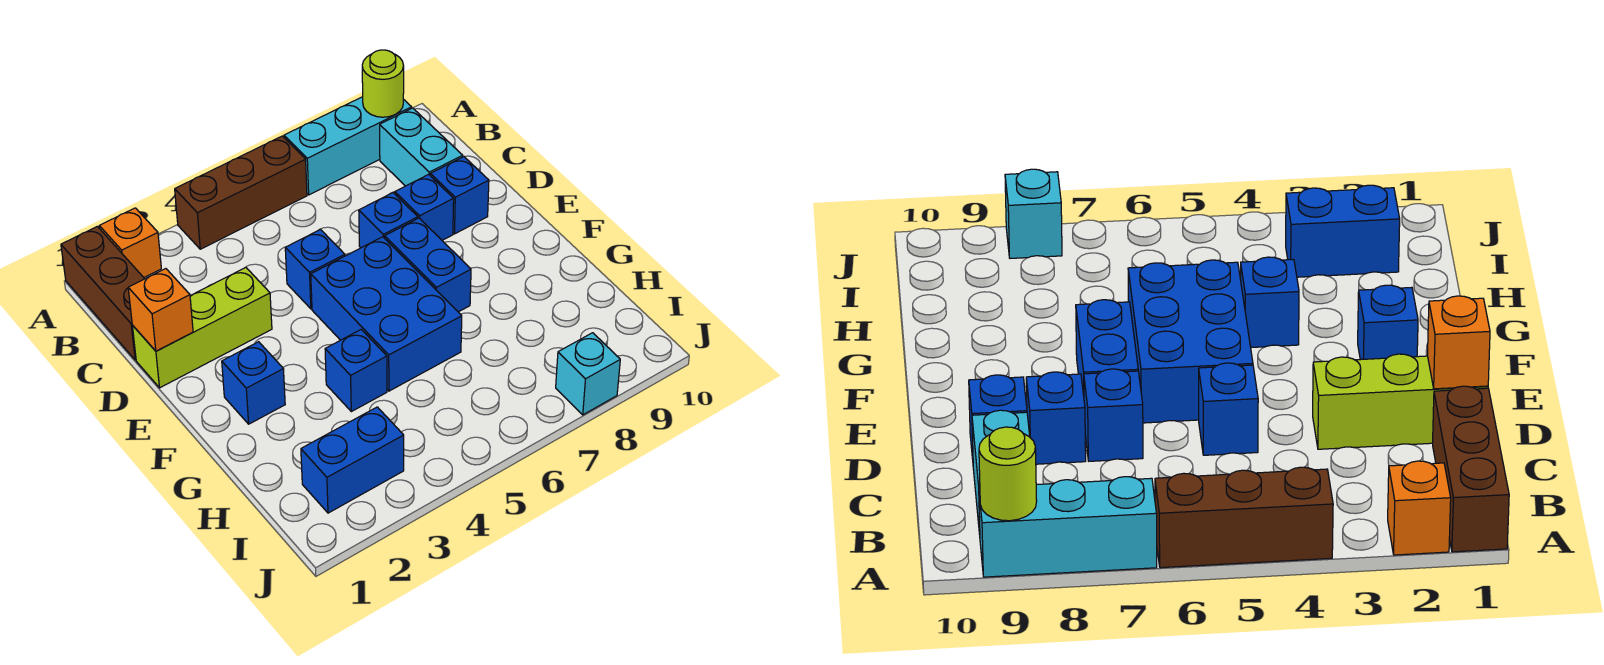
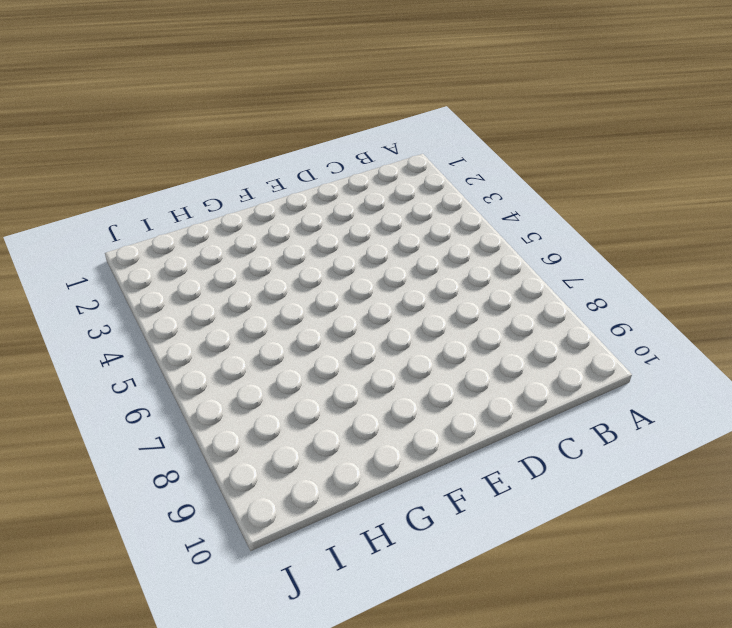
none -> brown brick A1:C1 level 1
none -> orange brick A2 level 1
none -> brown brick A4:A6 level 1

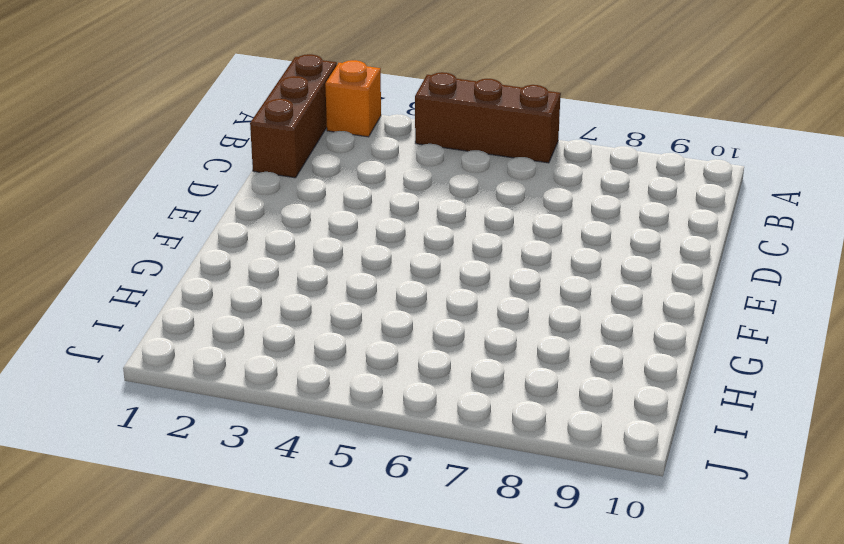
none -> cyan brick A7:A9 level 1
none -> cyan brick B9:C9 level 1
none -> lime brick D1:D3 level 1

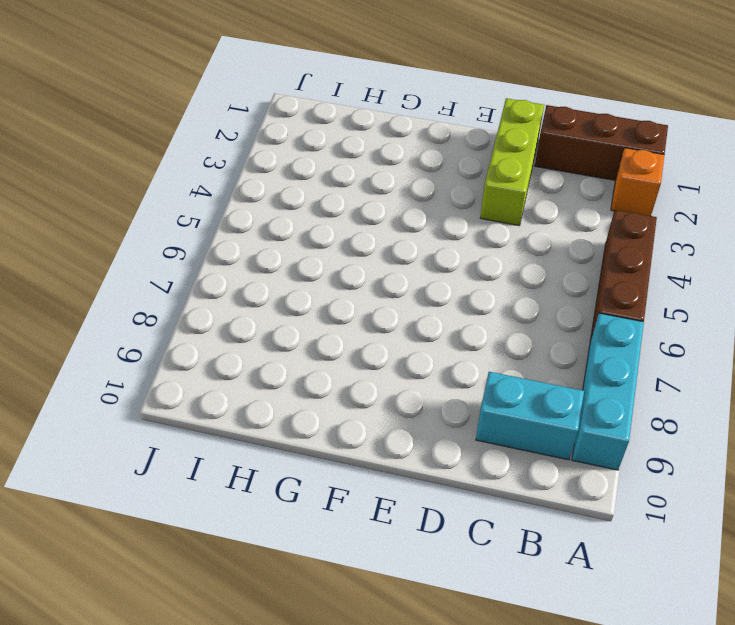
none -> blue brick D5 level 1
none -> blue brick D7 level 1
none -> blue brick D8 level 1

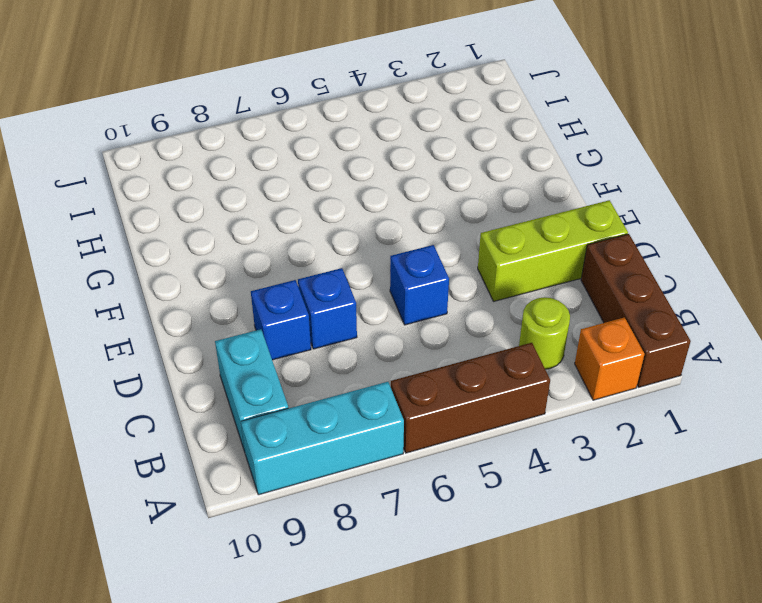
lime round brick B3 level 1 -> lime round brick A9 level 2
none -> blue brick D9 level 1
none -> blue brick E5:G6 level 1
none -> blue brick E7:F7 level 1

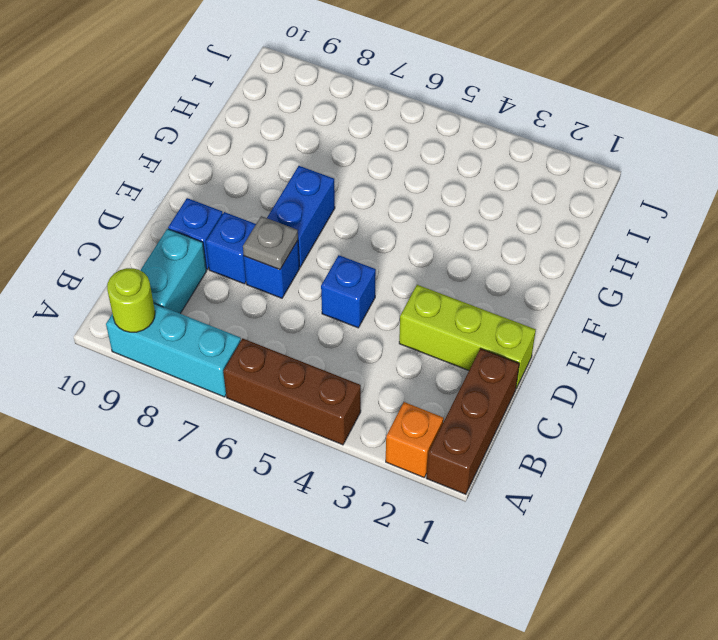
grey plate D7 level 2 -> none
none -> blue brick E5:G6 level 1
none -> blue brick F2 level 1
none -> blue brick G4 level 1

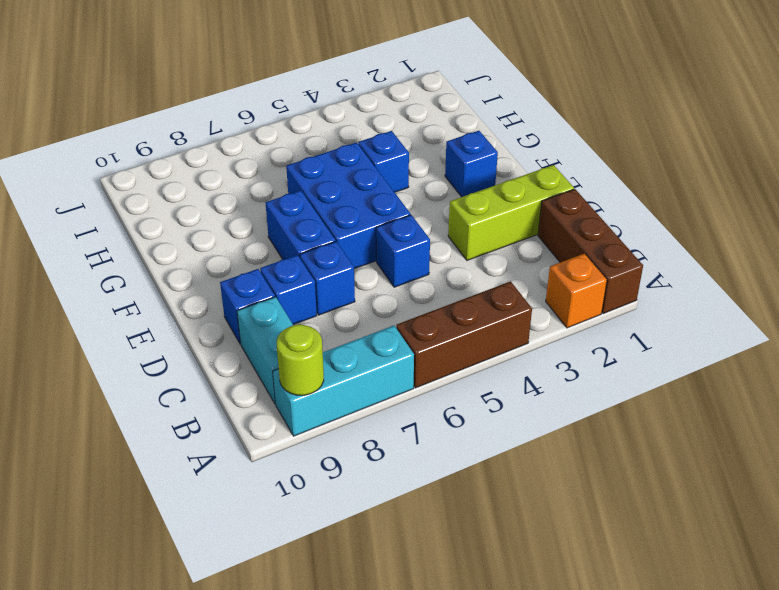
none -> blue brick I2:I3 level 1
none -> cyan brick J8 level 1
none -> orange brick D1 level 2

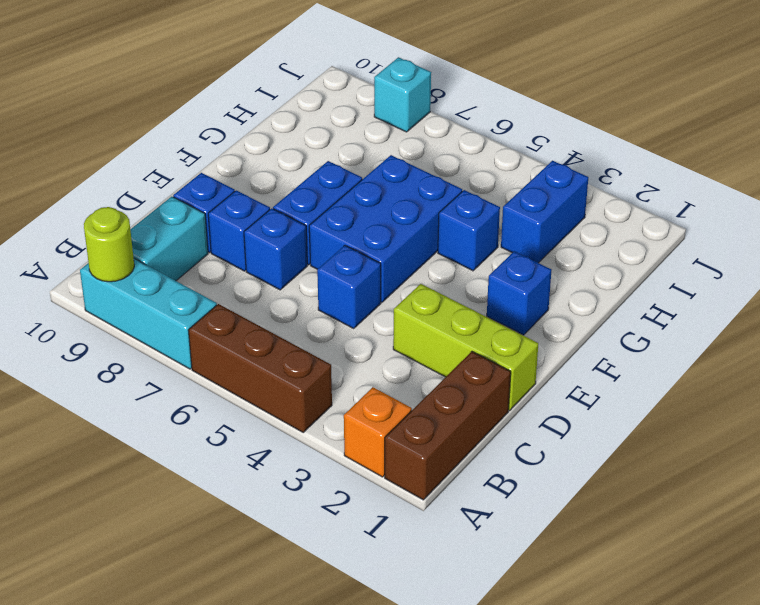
blue brick H3:I3 level 1 -> blue brick I2:I3 level 1
none -> orange brick D1 level 2

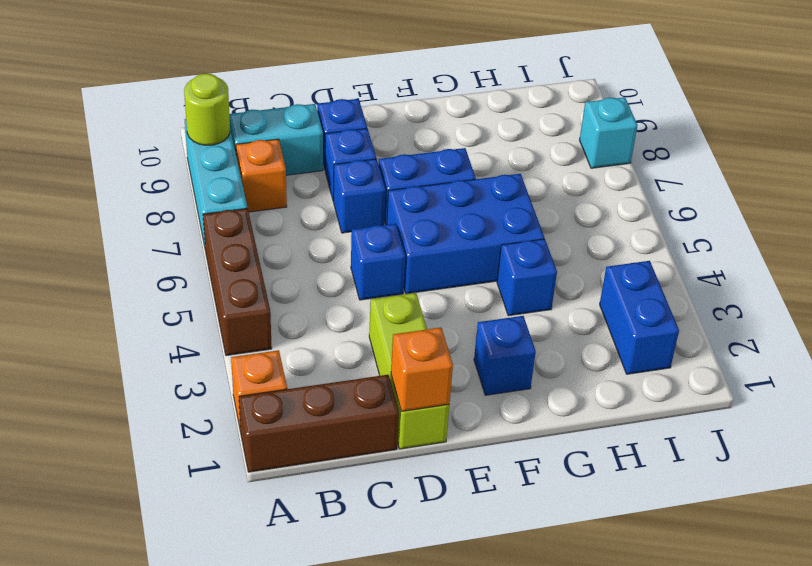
orange brick B8 level 1 -> none

